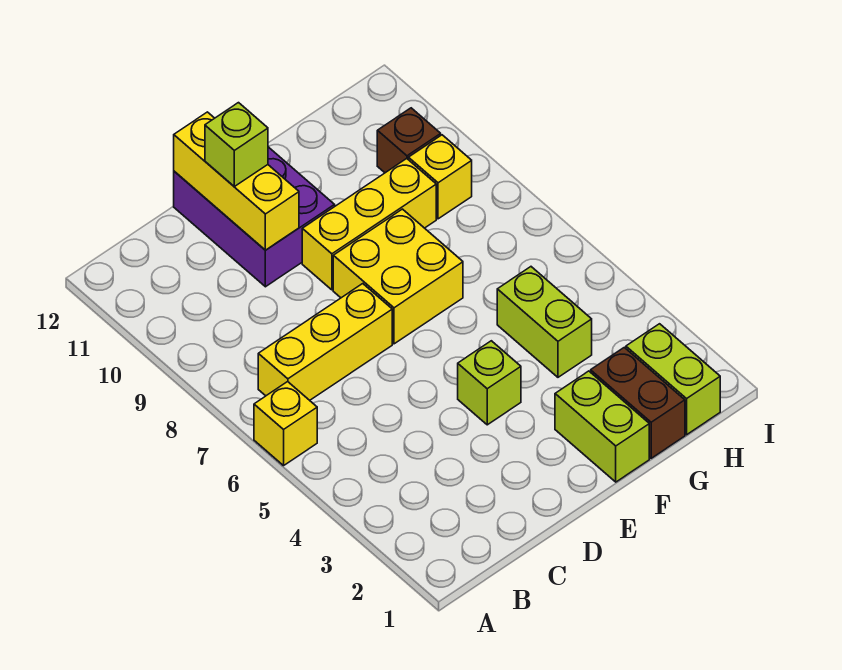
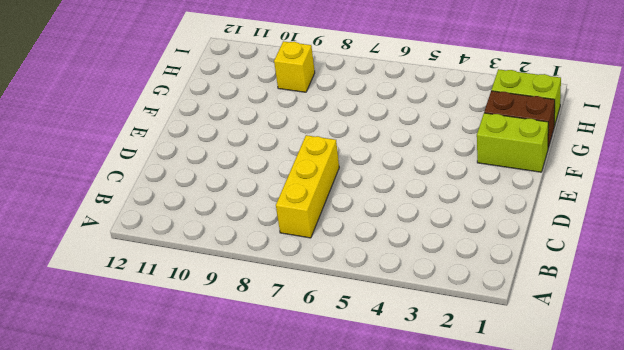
none -> yellow brick A6 level 1
none -> purple brick D10:E12 level 1
none -> lime brick E4 level 1

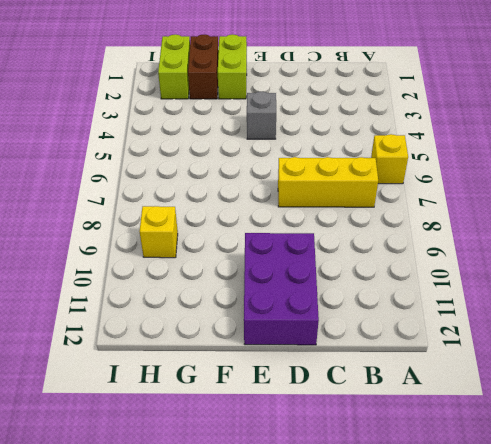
grey brick E4 level 1 -> lime brick E4 level 1
none -> yellow brick E7:F8 level 1
none -> yellow brick E9:G9 level 1
none -> lime brick G4:G5 level 1

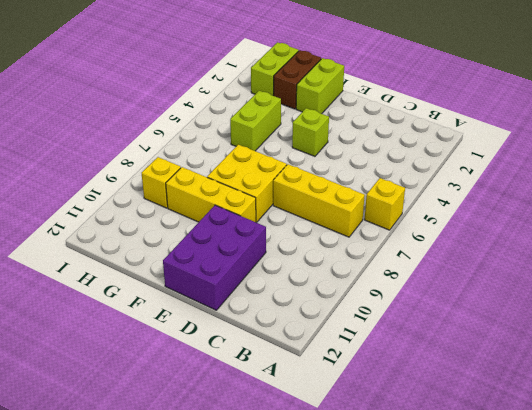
none -> brown brick H10 level 1
none -> yellow brick D10:D12 level 2
none -> lime brick D11 level 3

